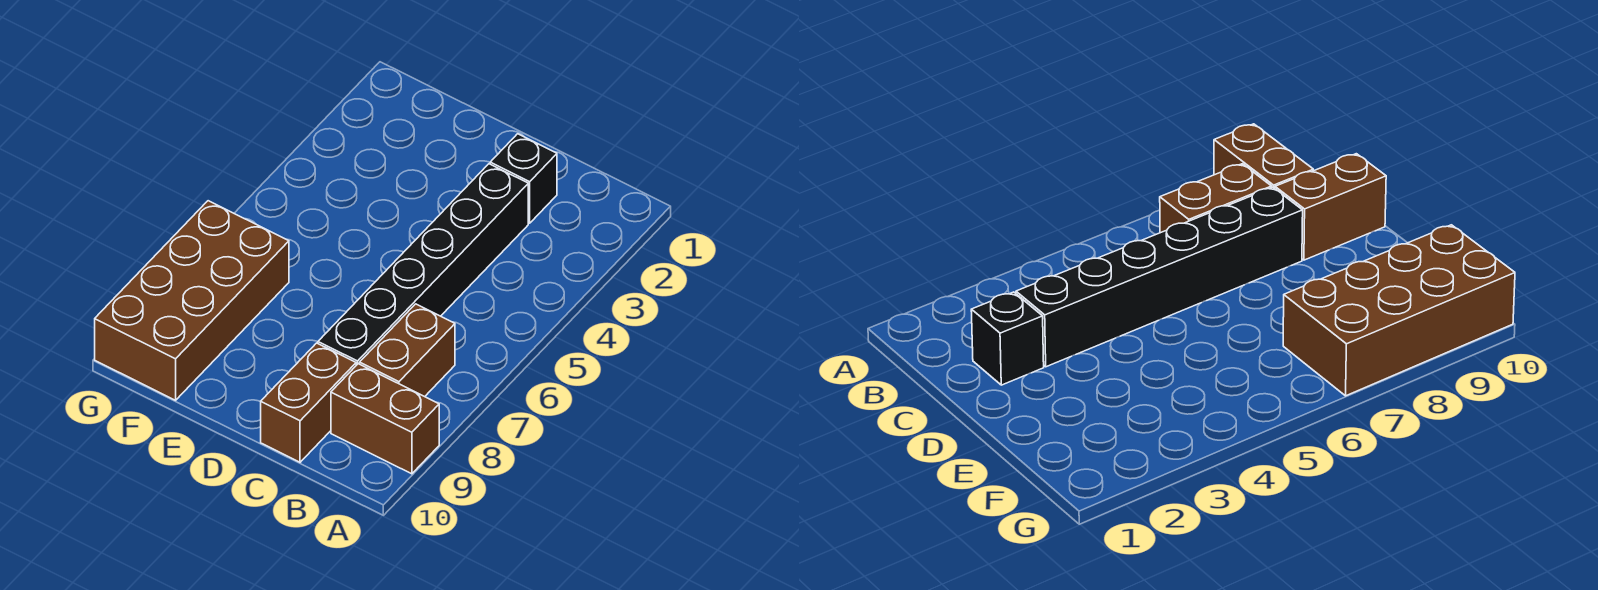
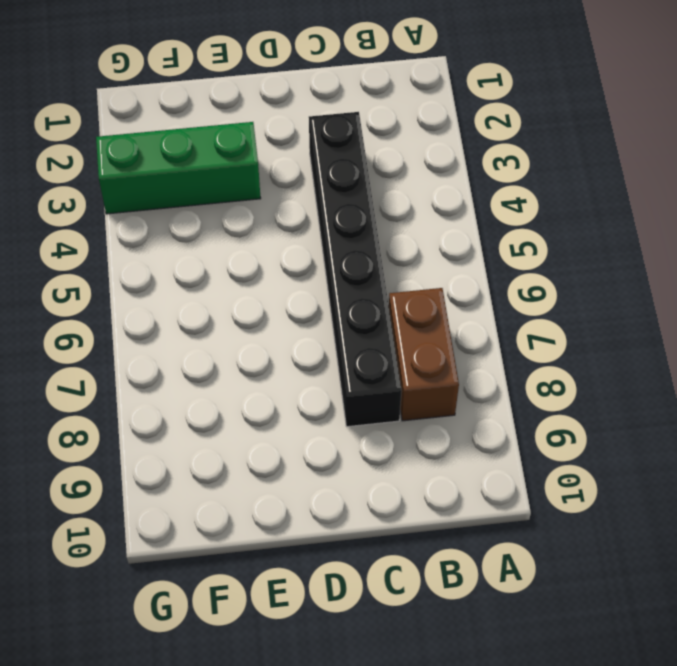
green brick E3:G3 level 1 -> none
none -> brown brick A9:B9 level 1
none -> black brick C2 level 1

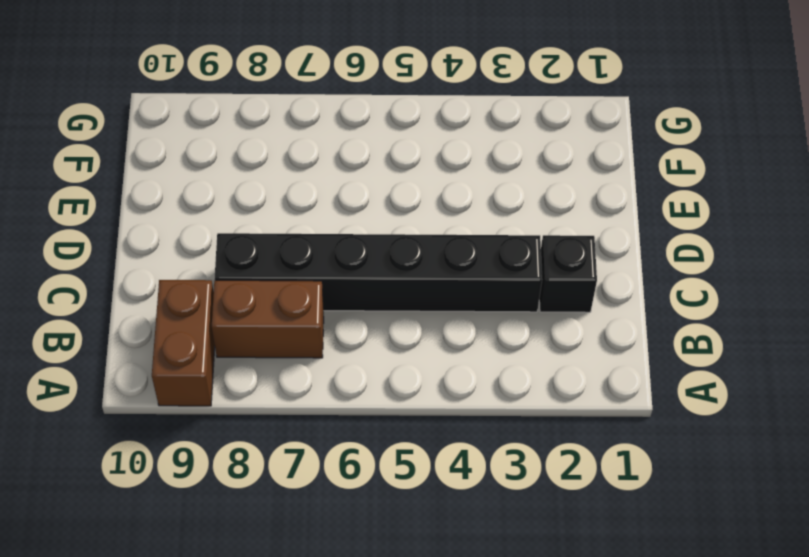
none -> brown brick C9:C10 level 1
none -> brown brick F7:G10 level 1

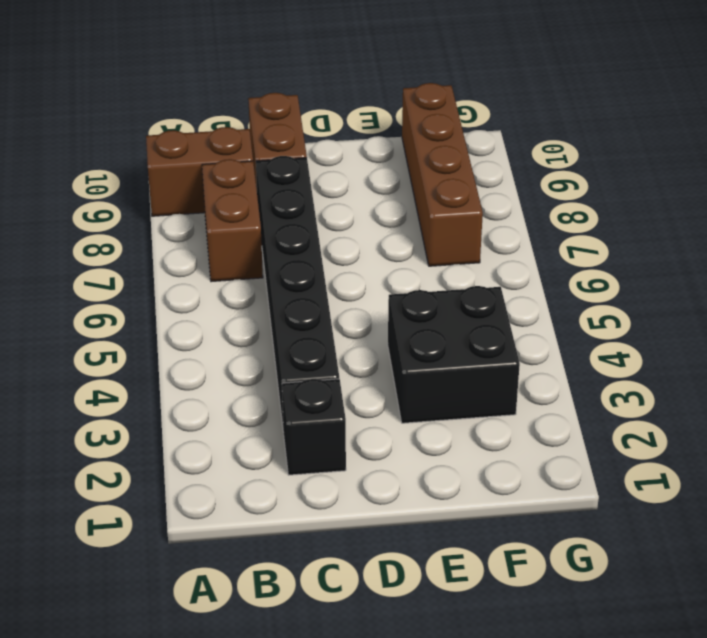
black brick E3:F4 level 1 -> none
brown brick F7:F10 level 1 -> brown brick F7:G10 level 1

